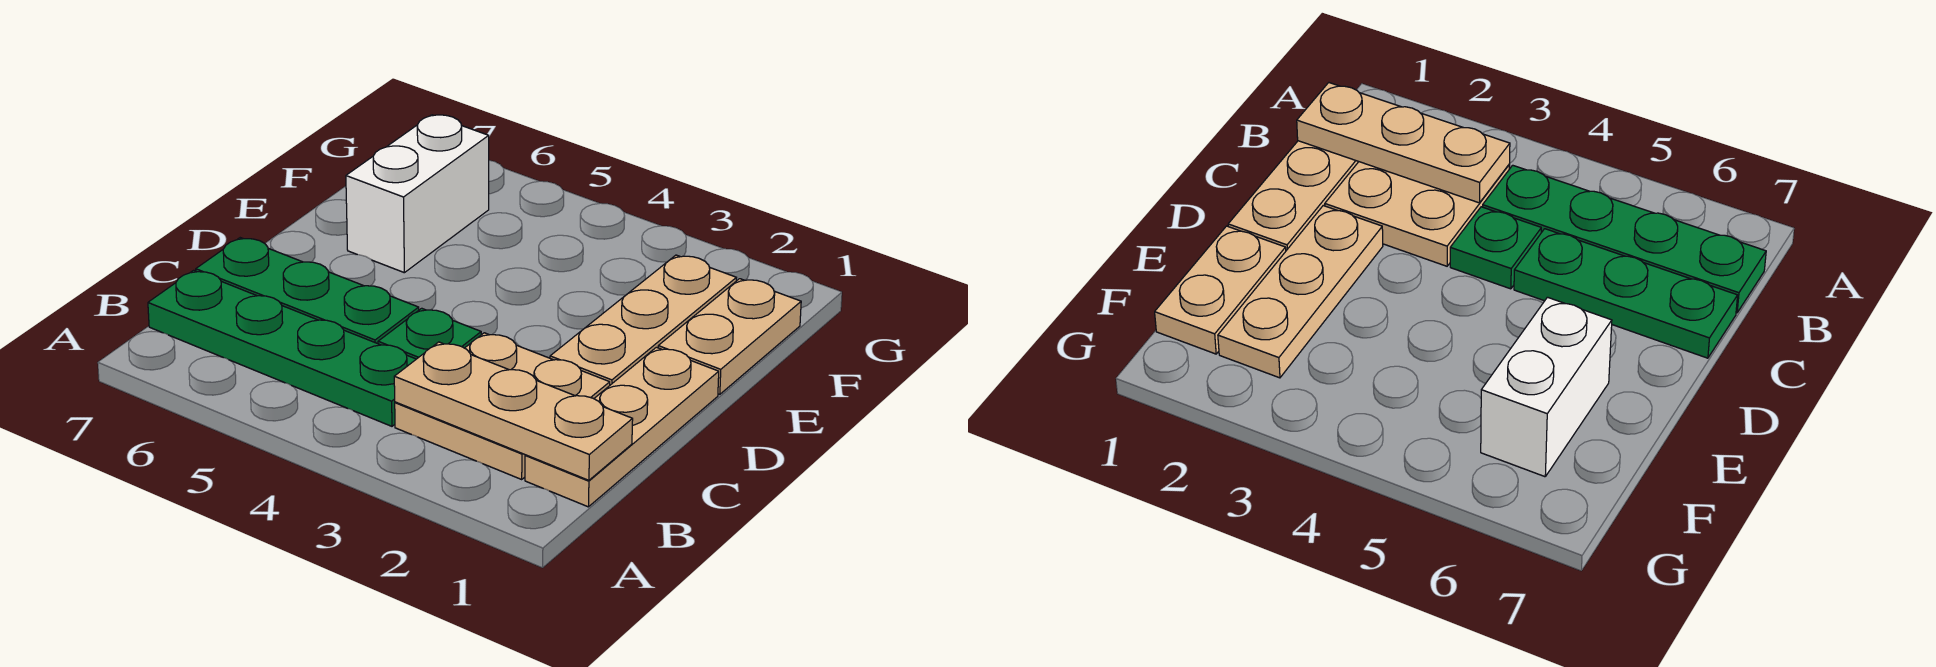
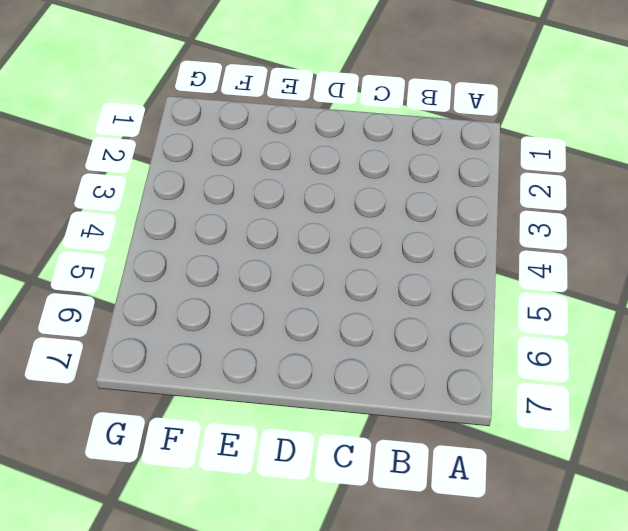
none -> tan plate B1:D1 level 1
none -> tan plate B2:C3 level 1

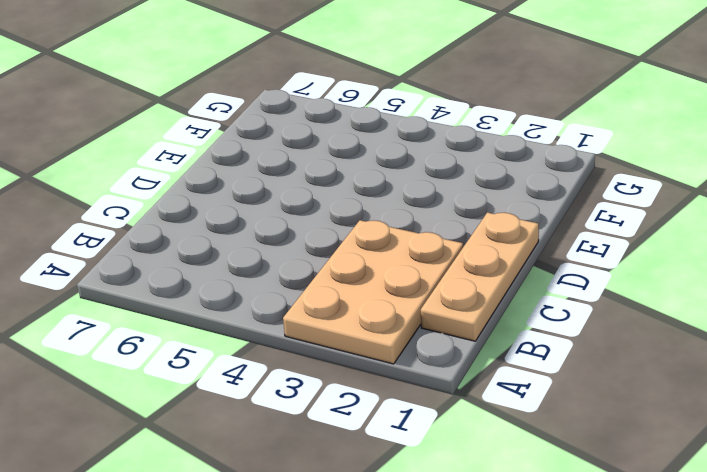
tan plate A2:C3 level 1 -> tan plate B2:C3 level 1
none -> green plate B4:B7 level 1
none -> green plate C4 level 1

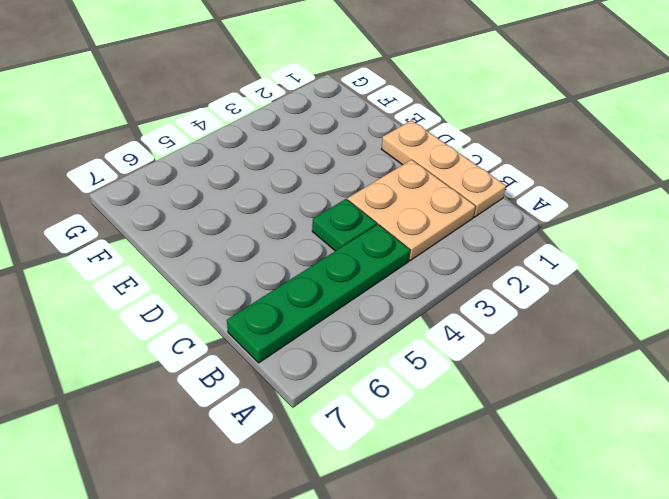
none -> green plate C5:C7 level 1
none -> tan plate D2:F2 level 1

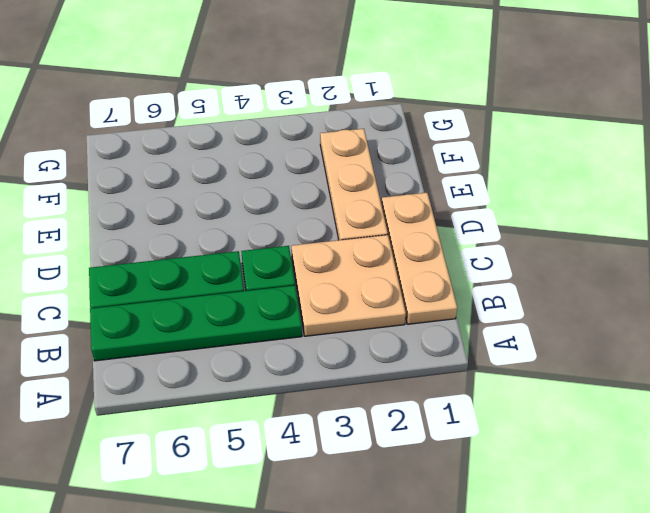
none -> tan plate E1:F1 level 1
none -> white brick E6:F6 level 1

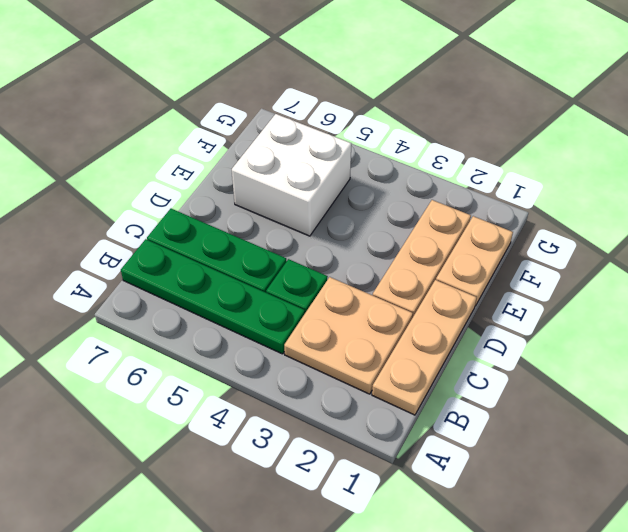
white brick E5:F6 level 1 -> white brick E6:F6 level 1
none -> tan plate B1:B3 level 2

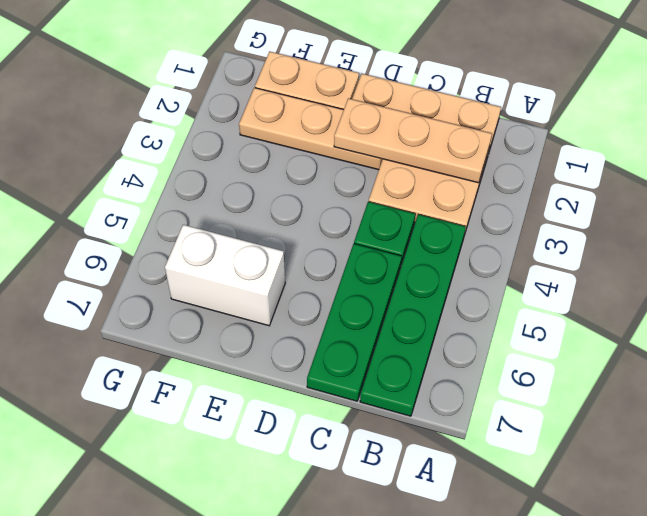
tan plate B2:D2 level 2 -> tan plate B1:B3 level 2

